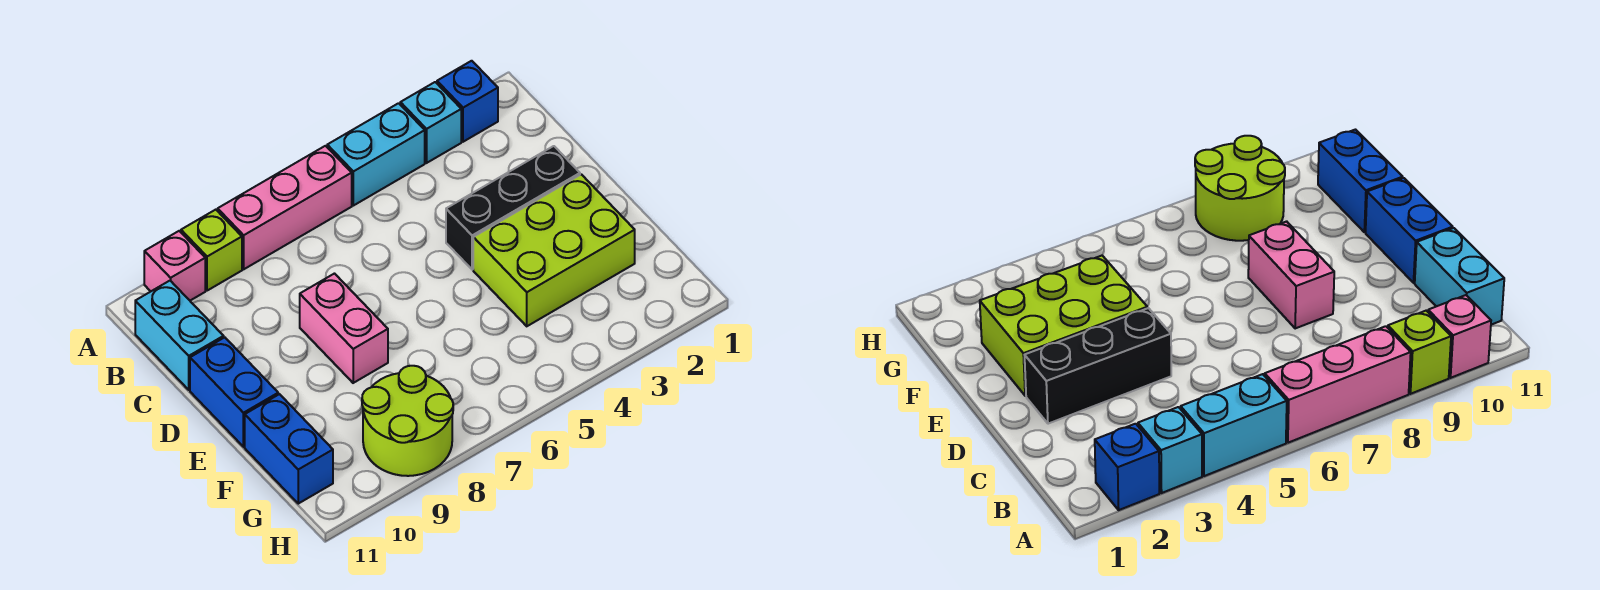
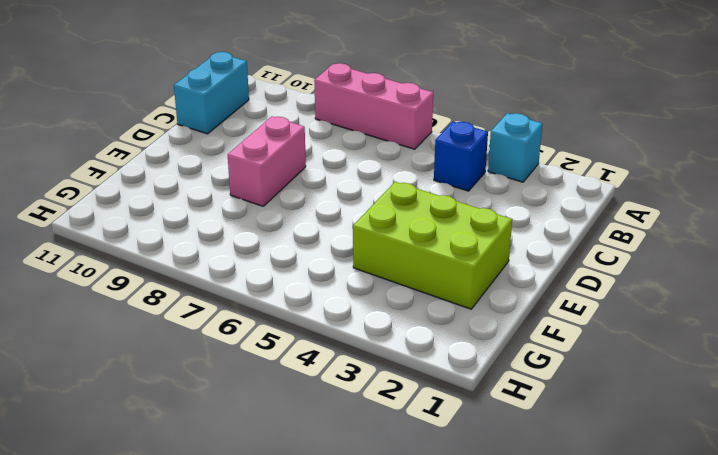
blue brick B4 level 1 -> blue brick A2 level 1
none -> cyan brick A4:A5 level 1
none -> lime brick A9 level 1
none -> pink brick A10 level 1

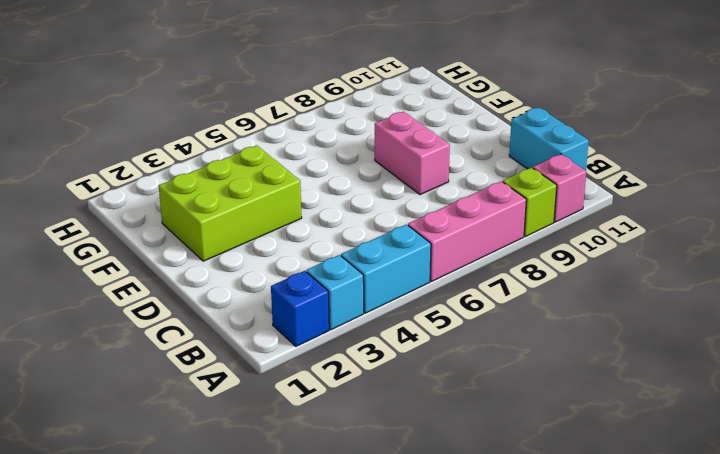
none -> black brick D2:D4 level 1
none -> blue brick D11:E11 level 1
none -> blue brick F11:G11 level 1

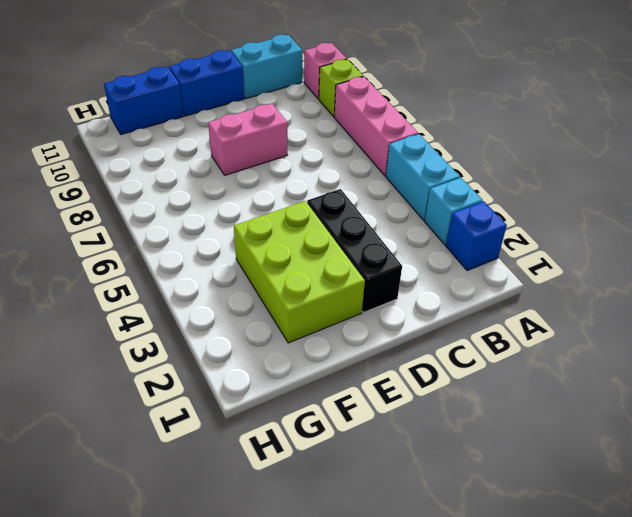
none -> lime round brick G8:H9 level 1

